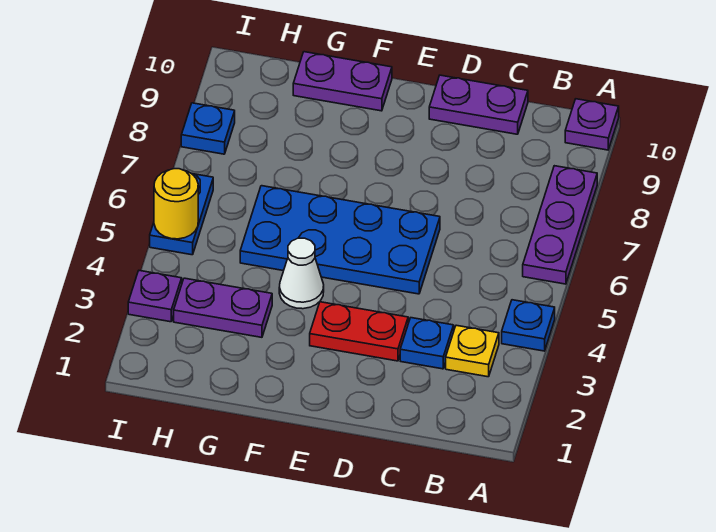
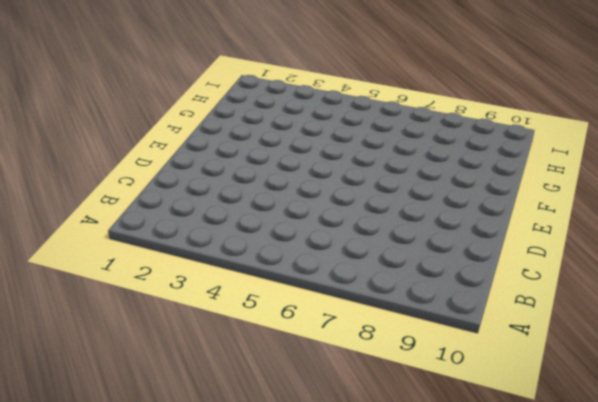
none -> blue plate A4 level 1
none -> purple plate A6:A8 level 1
none -> purple plate A10 level 1

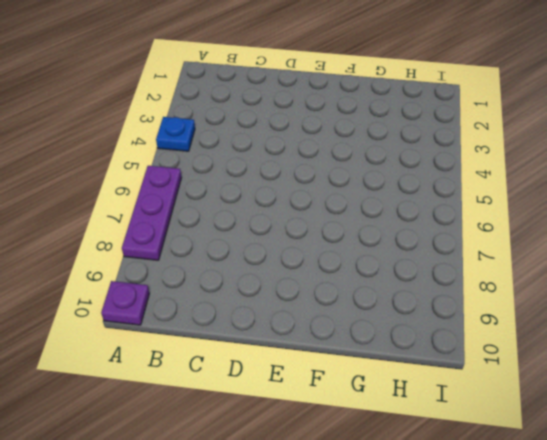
none -> yellow plate B3 level 1
none -> blue plate C3 level 1
none -> purple plate C10:D10 level 1

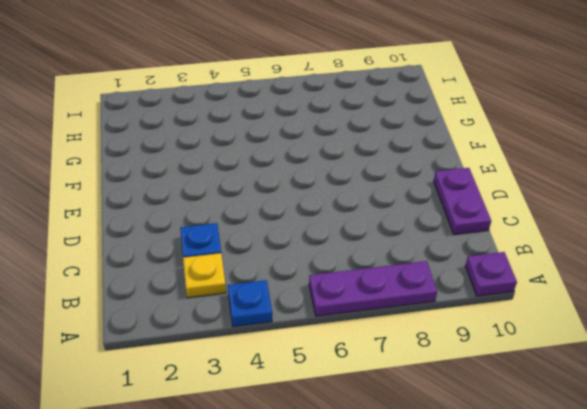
none -> red plate D3:E3 level 1
none -> blue plate D5:G6 level 1
none -> white cone F4 level 1

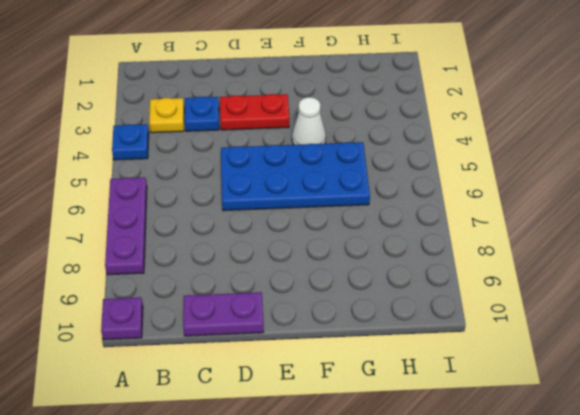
none -> purple plate F10:G10 level 1
none -> purple plate G3:H3 level 1
none -> purple plate I3 level 1

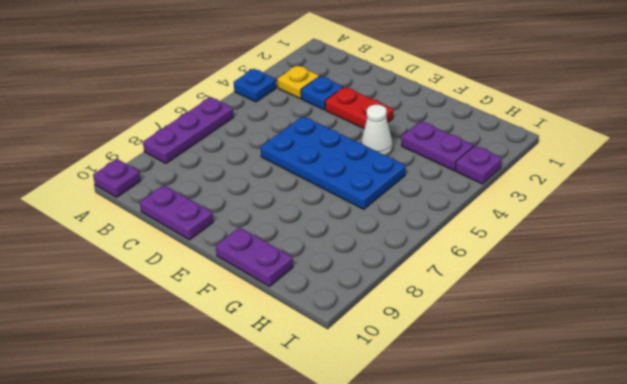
none -> blue plate I5:I6 level 1
none -> blue plate I8 level 1
none -> yellow round brick I5 level 2

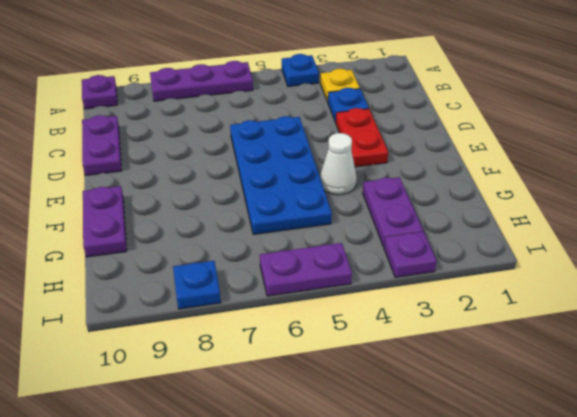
purple plate I5:I6 level 1 -> blue plate I5:I6 level 1
none -> yellow round brick I5 level 2

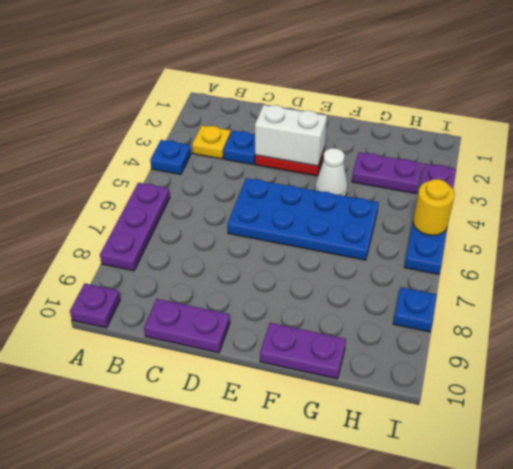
white brick D3:E3 level 2 -> none

